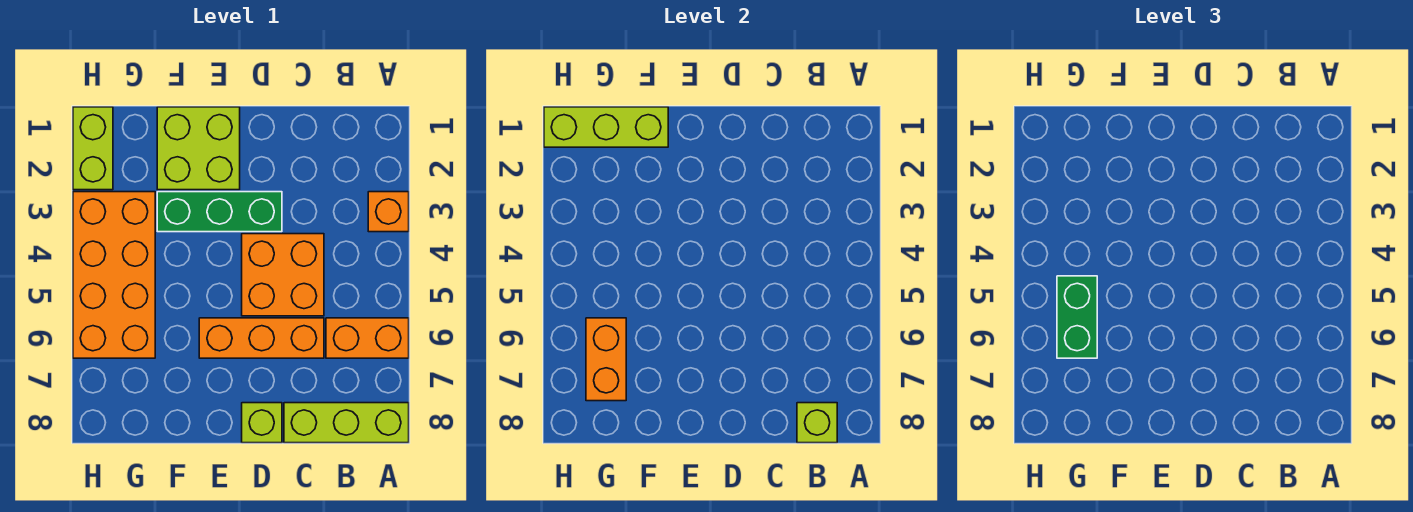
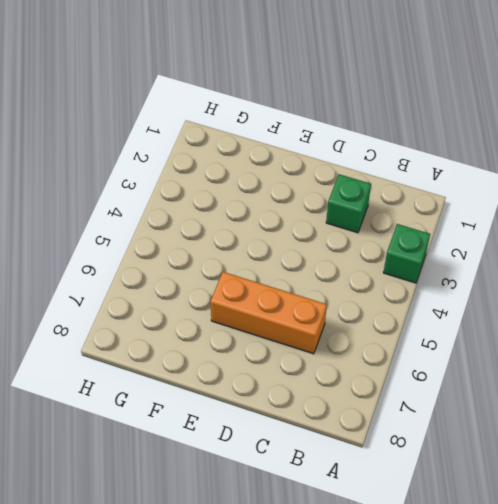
green brick A3 level 1 -> orange brick A3 level 1
green brick C2 level 1 -> none
none -> orange brick A6:B6 level 1
none -> lime brick A8:C8 level 1
none -> orange brick C4:D5 level 1

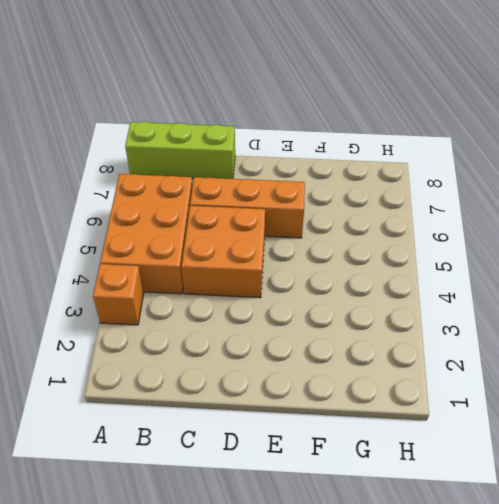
orange brick A4:B6 level 1 -> orange brick A6:B6 level 1
none -> green brick D3:F3 level 1
none -> lime brick D8 level 1
none -> lime brick E1:F2 level 1

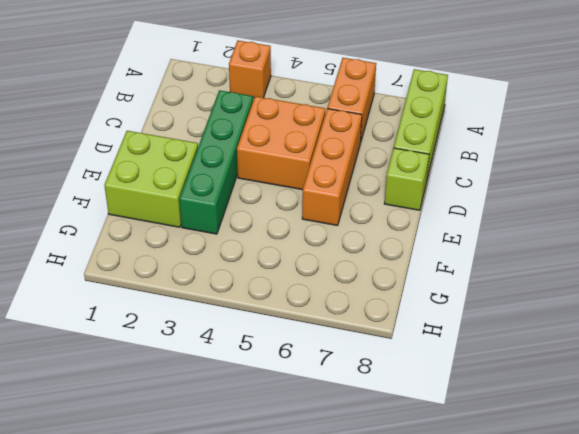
green brick C3:F3 level 1 -> green brick D3:F3 level 1
none -> orange brick G3:H6 level 1
none -> lime brick H1:H2 level 1
none -> lime brick B8 level 2

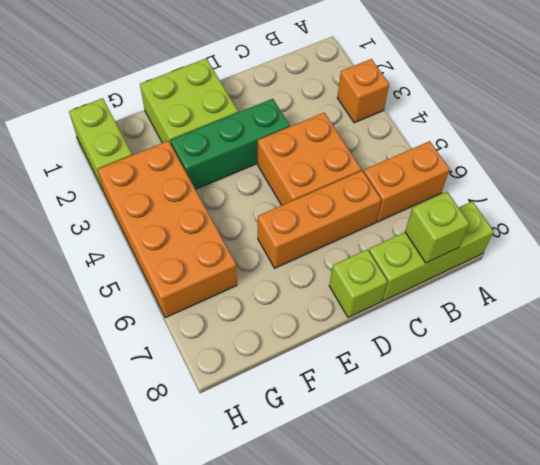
none -> lime brick F1:H1 level 2
none -> orange brick G6:G7 level 2
none -> green brick G5:G6 level 3

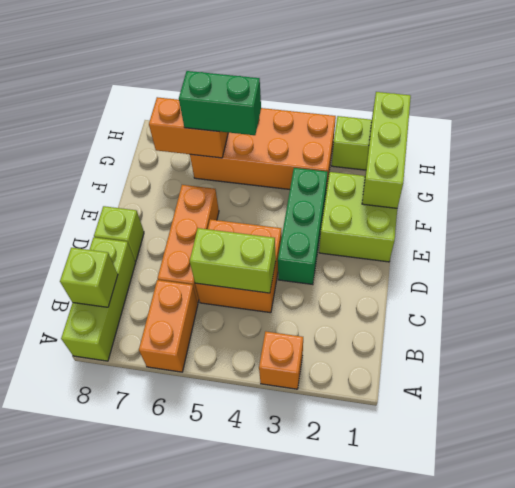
lime brick C4:C5 level 2 -> none

